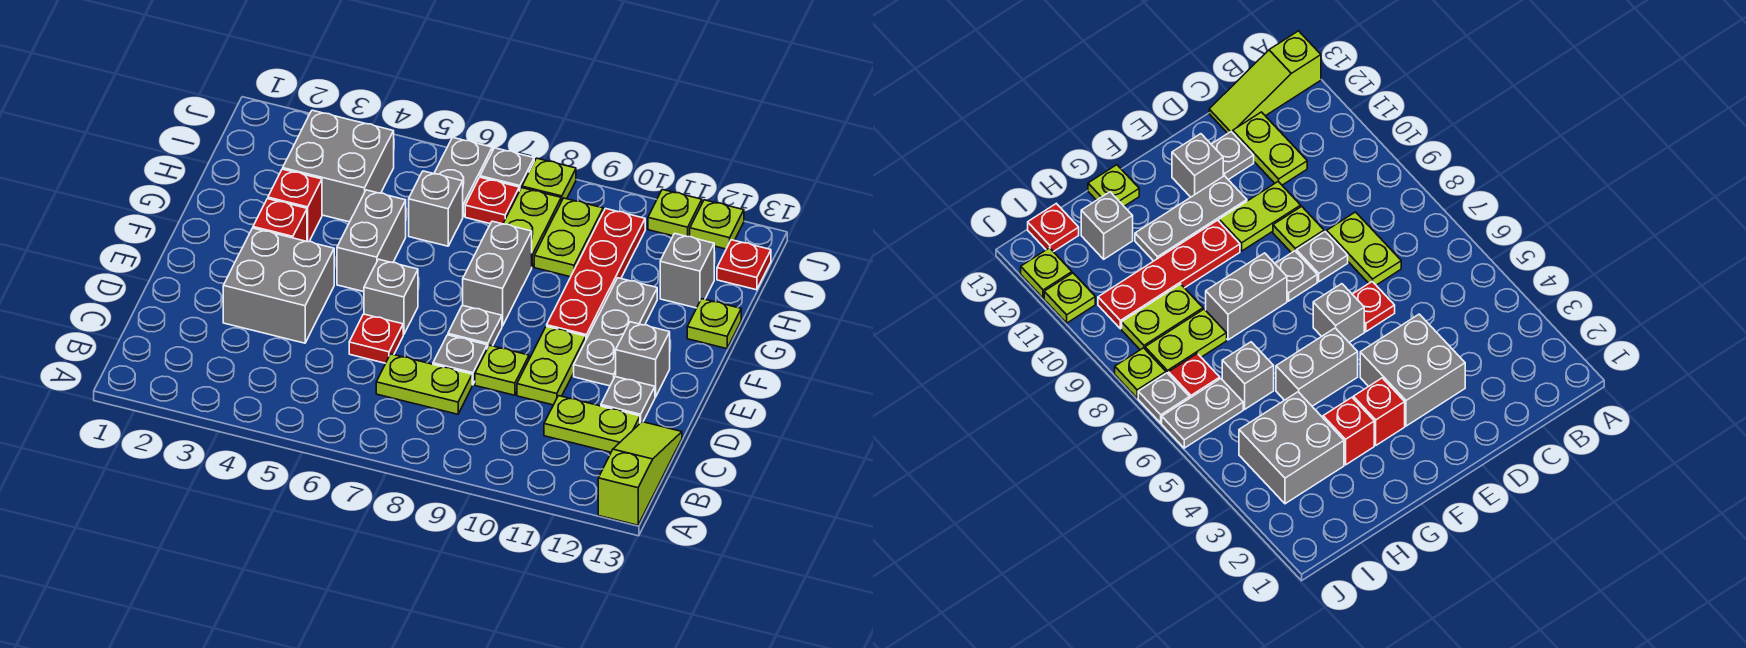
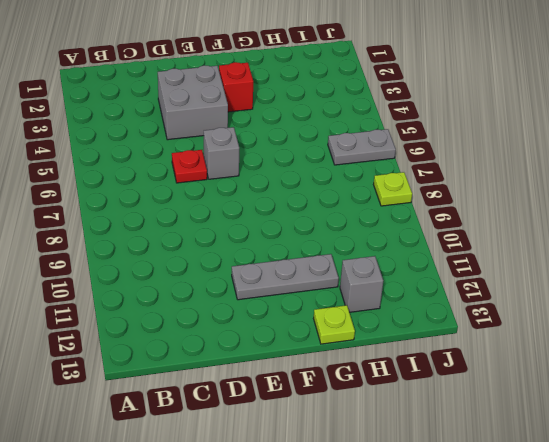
none -> lime slope A13:C13 level 1 top A
none -> lime plate C7:C8 level 1
none -> lime plate C11:C12 level 1
none -> grey plate D8 level 1

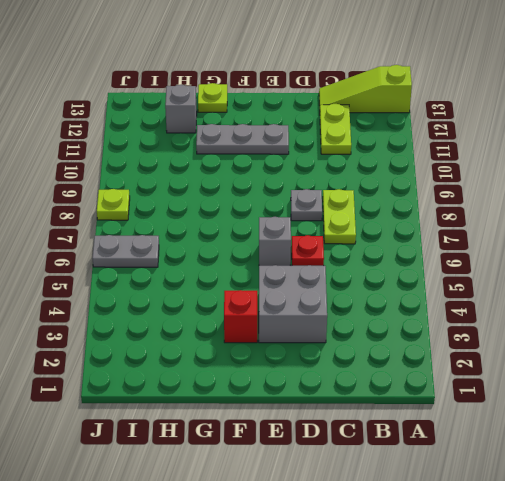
none -> lime plate D9 level 1
none -> lime plate D10:E10 level 1
none -> grey plate D12 level 1
none -> grey plate E8 level 1

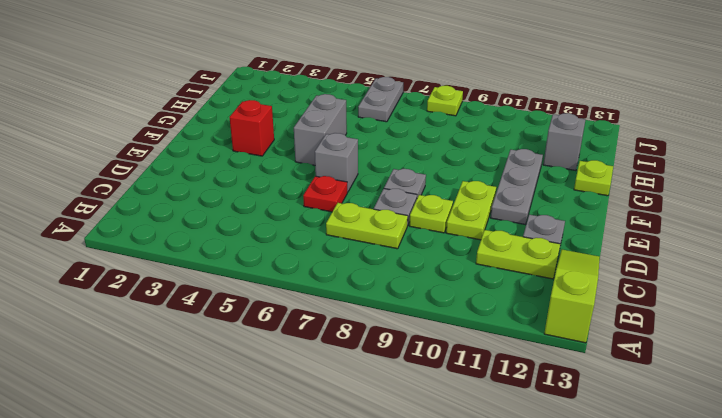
none -> grey brick D3:E4 level 1
none -> grey brick E12 level 1
none -> grey brick F8:G8 level 1
none -> red plate F10:I10 level 1

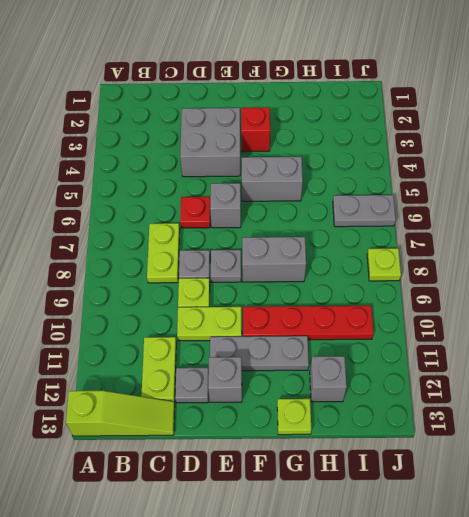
none -> red brick G3 level 1
none -> grey brick H3:I4 level 1
none -> grey brick H6 level 1
none -> lime plate H8:I8 level 1

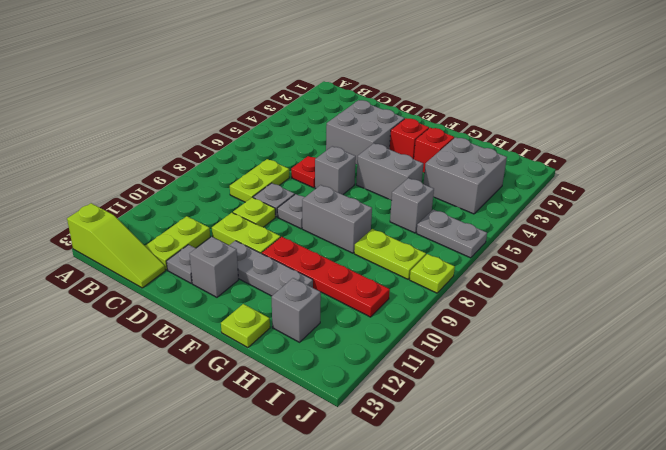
none -> lime plate H9:I9 level 1
none -> red plate I7 level 1
none -> red plate I13 level 1
none -> grey plate J7 level 1

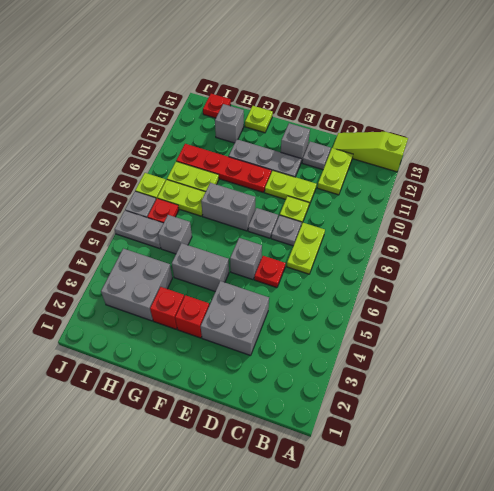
none -> lime plate J11 level 1
none -> lime plate J12 level 1

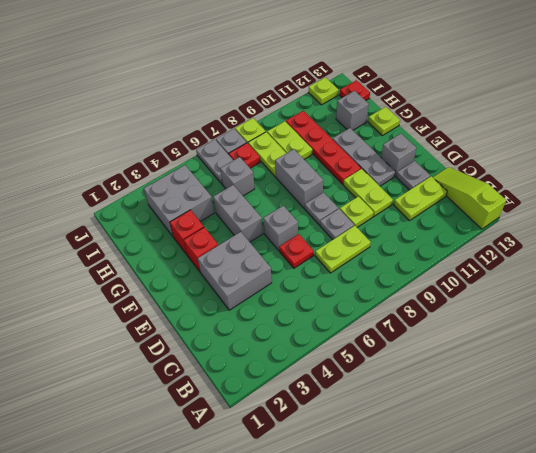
none -> lime plate J11 level 1

